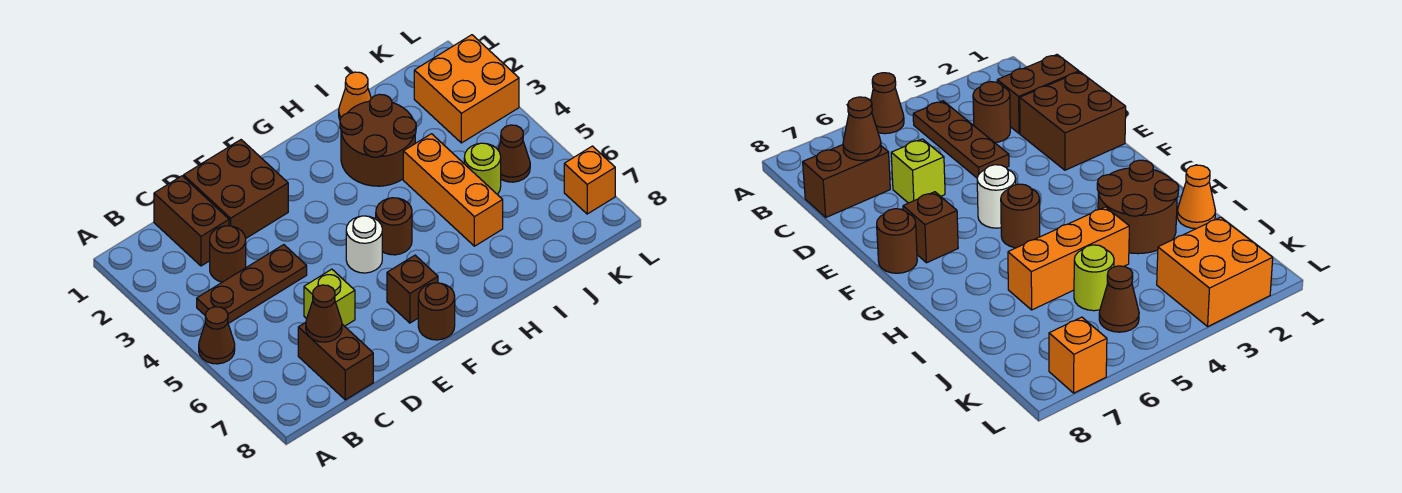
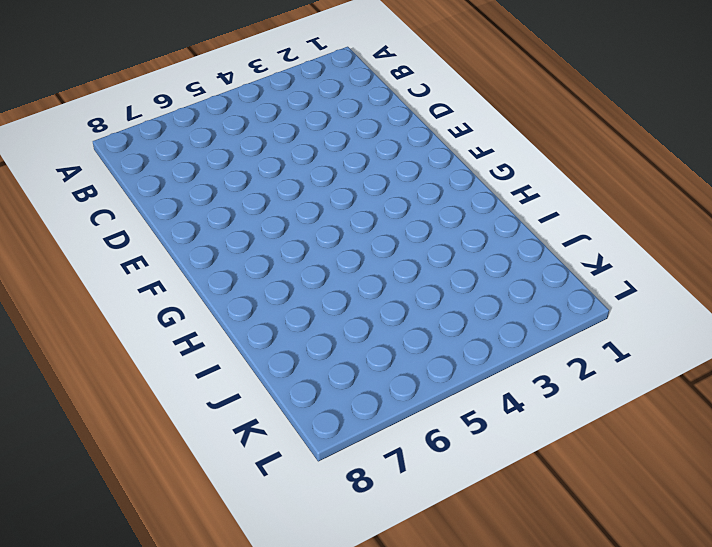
none -> brown cone A5 level 1
none -> brown plate B4:D4 level 1
none -> brown brick C1:C2 level 1

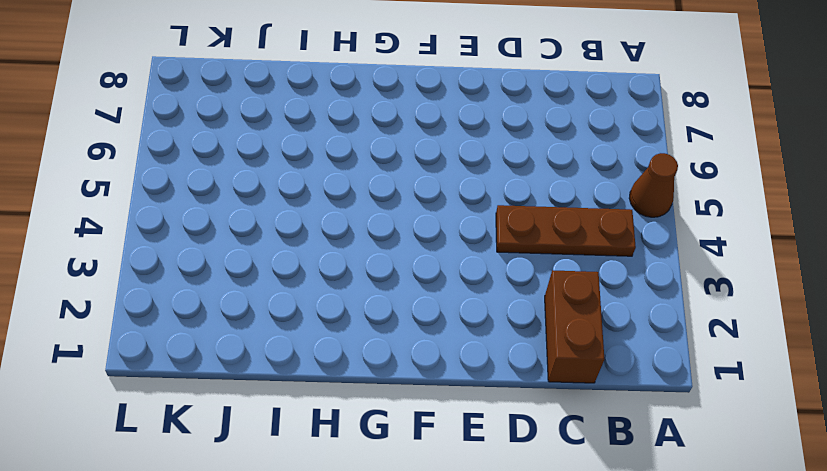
none -> brown round brick C3 level 1
none -> brown brick C7:C8 level 1
none -> brown brick D1:E2 level 1

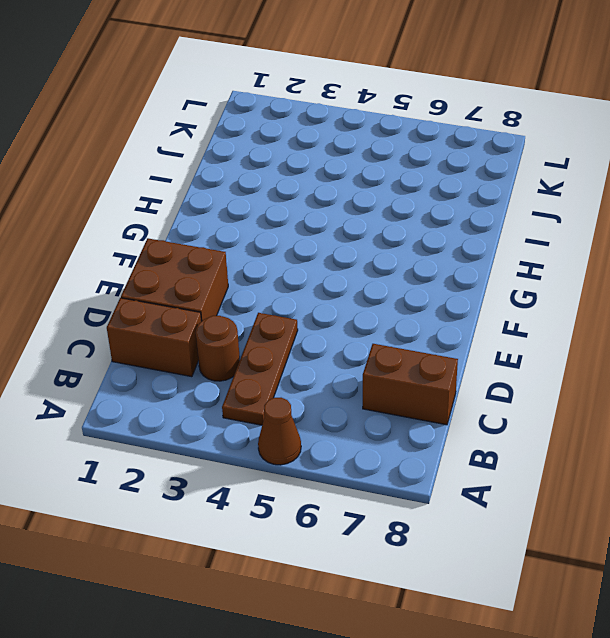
none -> lime brick D6 level 1
none -> white round brick F5 level 1
none -> brown brick F7 level 1

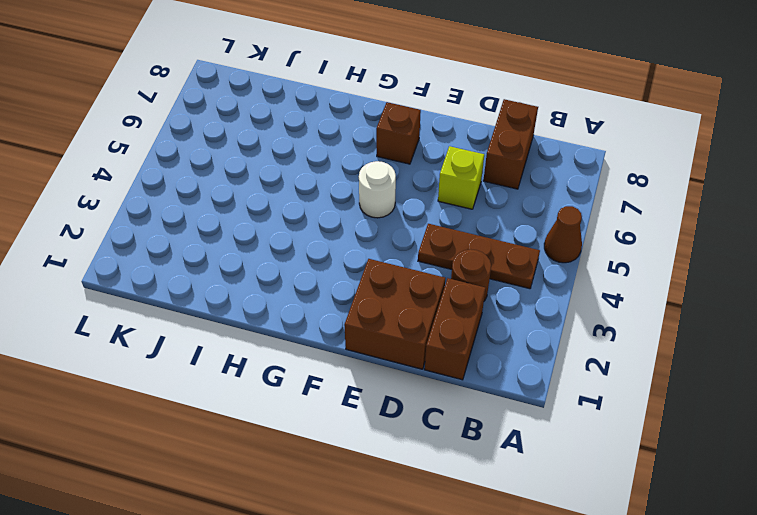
none -> brown round brick F8 level 1
none -> brown round brick G5 level 1
none -> brown round brick H2:I3 level 1

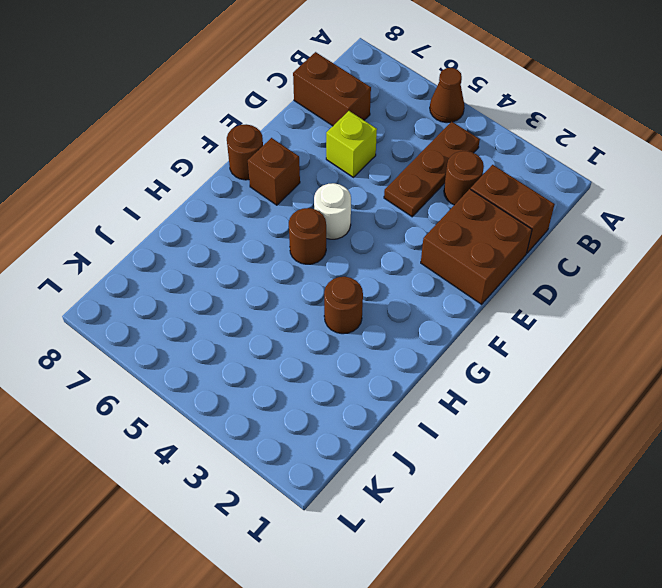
brown round brick H3 level 1 -> brown round brick H2:I3 level 1
none -> orange cone I1 level 1
none -> orange brick I4:I6 level 1
none -> lime round brick J5 level 1

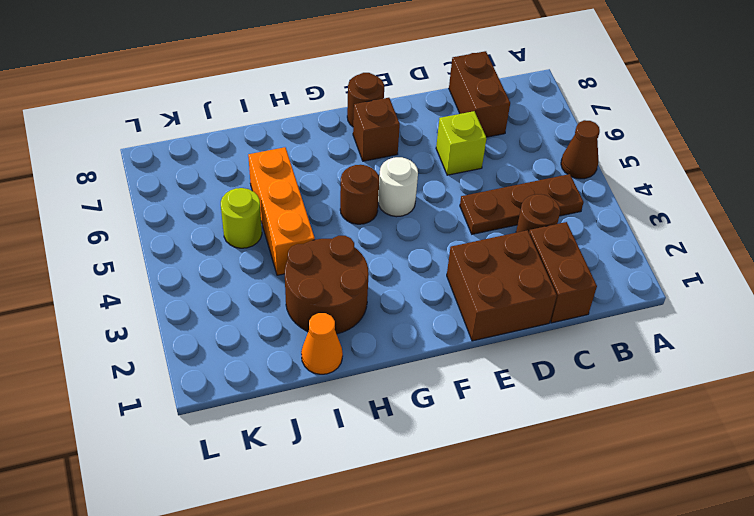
none -> orange brick K2:L3 level 1
none -> brown cone K5 level 1
none -> orange brick L7 level 1

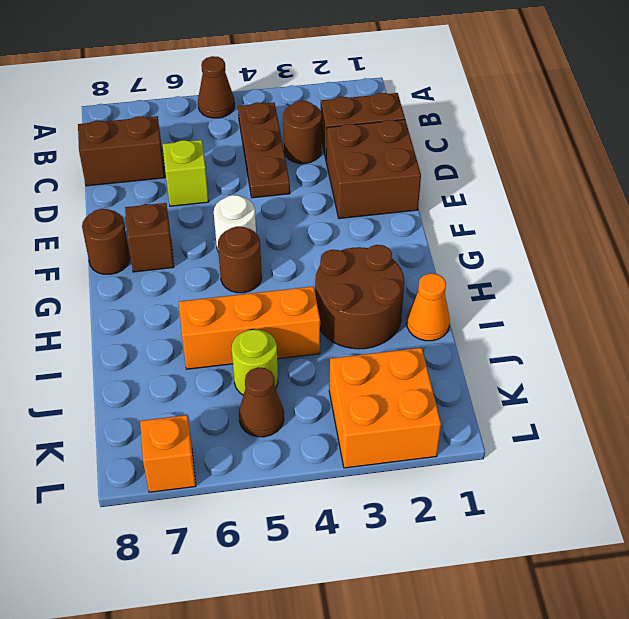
none -> brown cone C7 level 2

